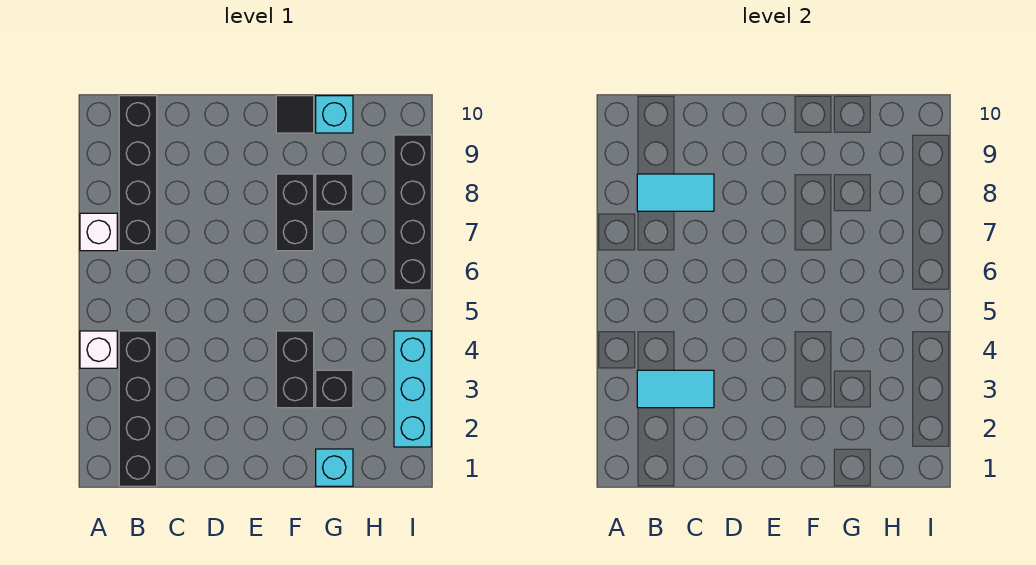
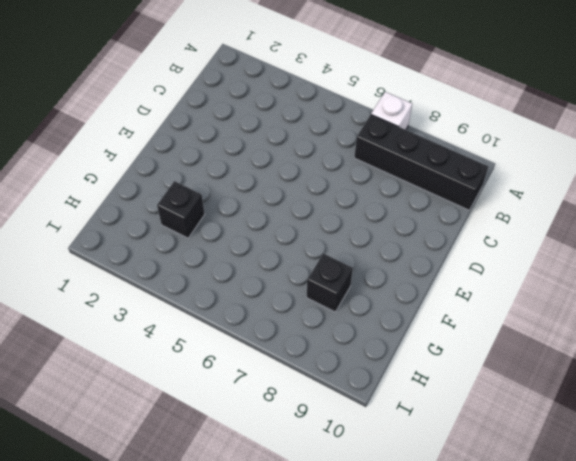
none -> white brick A4 level 1
none -> black brick B1:B4 level 1
none -> black brick F3:F4 level 1

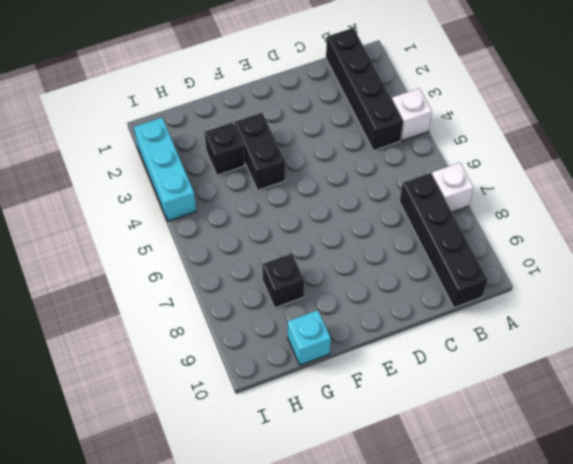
none -> black brick F7:F8 level 1
none -> black tile F10 level 1
none -> cyan brick G1 level 1

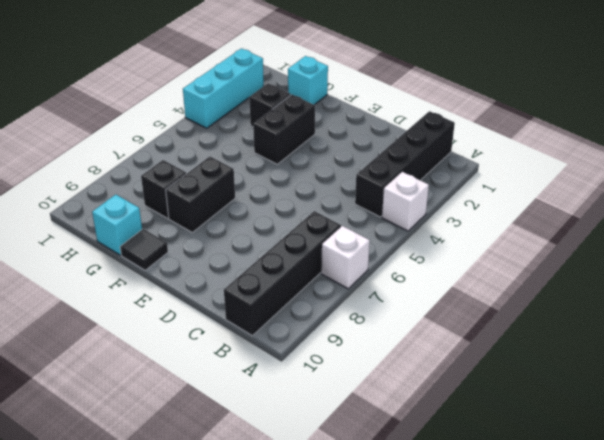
none -> black brick I6:I9 level 1
none -> cyan tile B3:C3 level 2
none -> cyan tile B8:C8 level 2

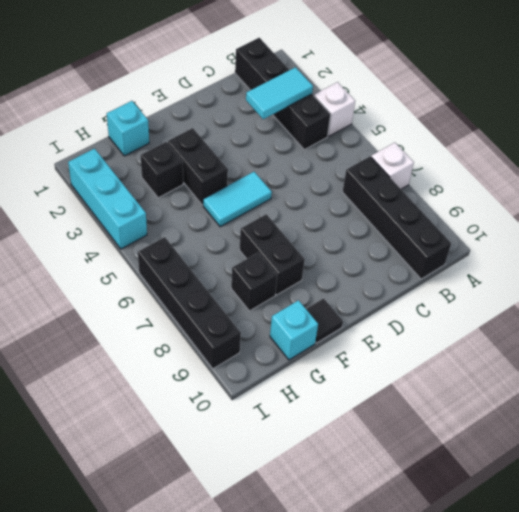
cyan tile E5:F5 level 1 -> cyan tile B8:C8 level 2

